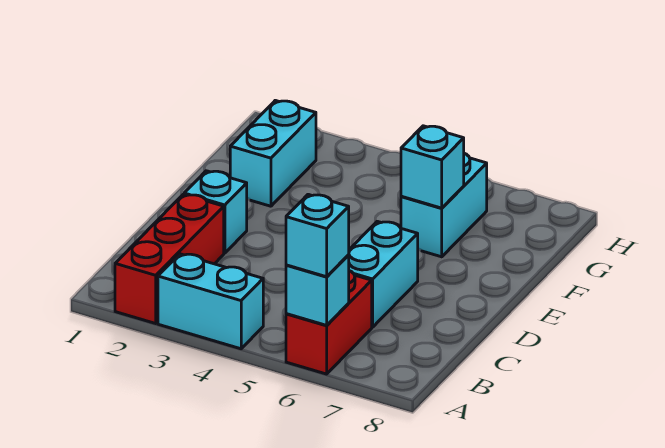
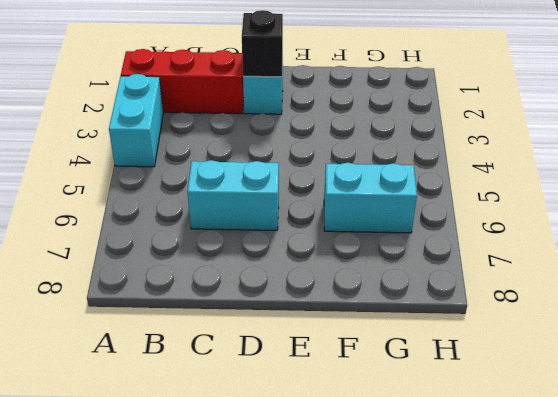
black brick D2 level 2 -> none
none -> red brick A6:B6 level 1
none -> cyan brick F2:G2 level 1

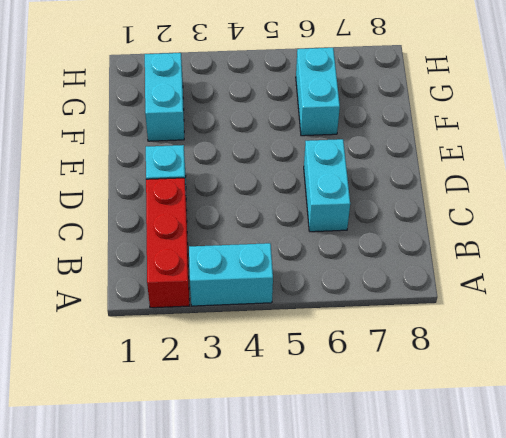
none -> red brick A6:B6 level 1
none -> cyan brick A6 level 2

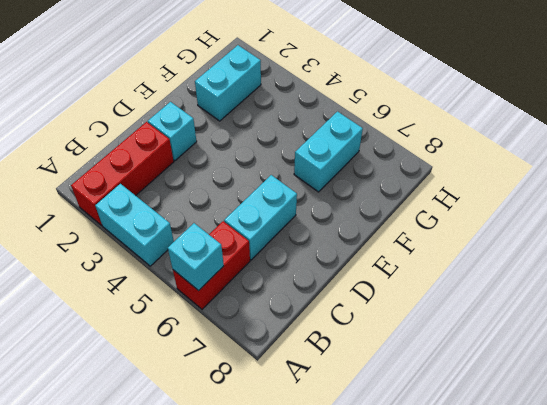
none -> cyan brick F6 level 2
none -> cyan brick A6 level 3

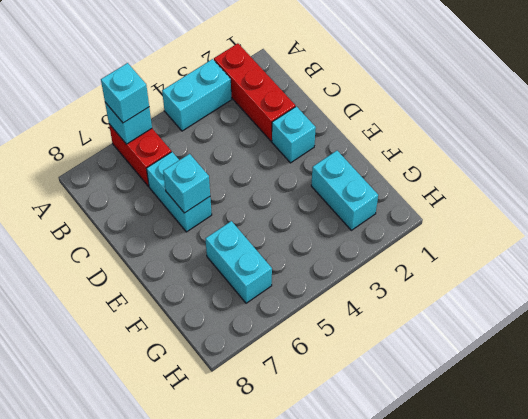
cyan brick D6 level 2 -> cyan brick F6 level 2

